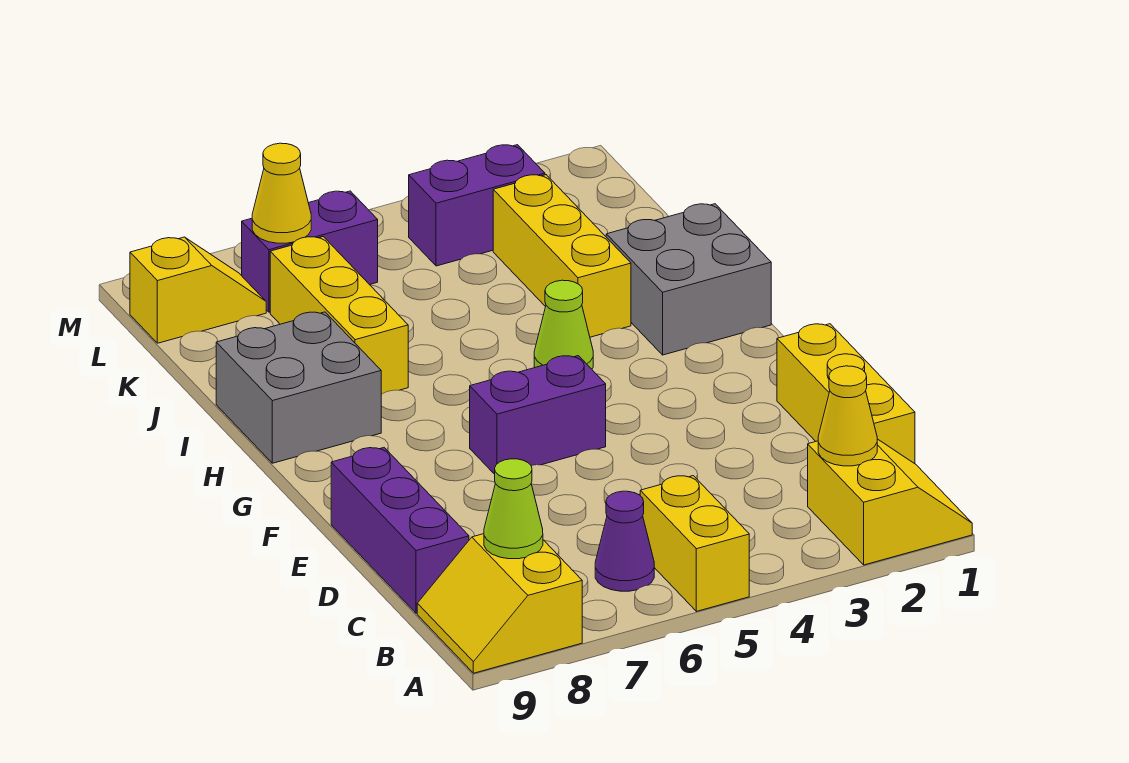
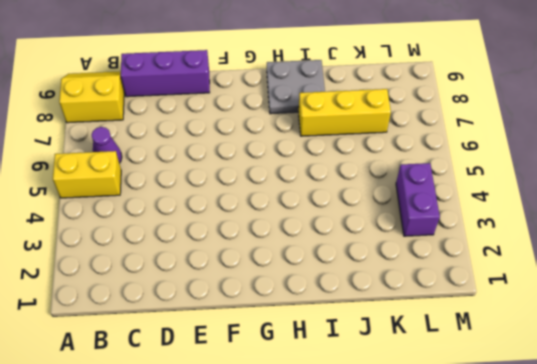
grey plate H8:I9 level 1 -> grey brick H8:I9 level 1
none -> yellow slope A1:B2 level 1 top 2
none -> yellow brick C1:E1 level 1
none -> purple brick F5:F6 level 1

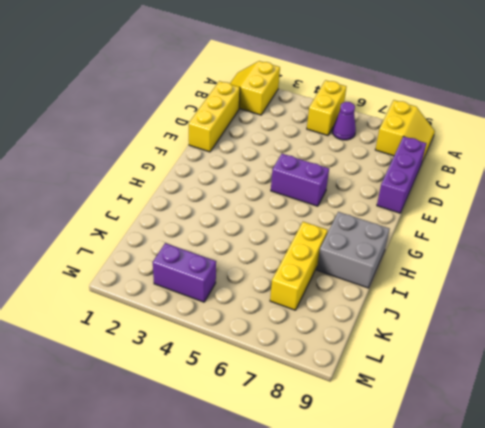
none -> grey brick H1:I2 level 1
none -> lime cone H4 level 1
none -> yellow brick I3:K3 level 1

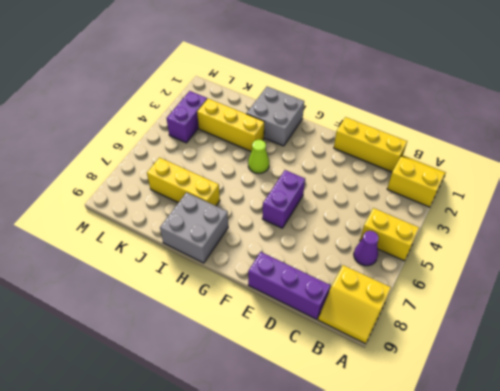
none -> purple brick L6:L7 level 1
none -> yellow slope L8:L9 level 1 top 9
none -> yellow cone B2 level 2

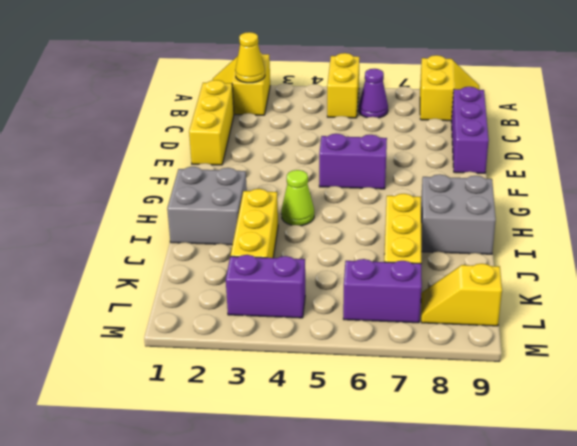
none -> lime cone B8 level 2
none -> yellow cone L7 level 2

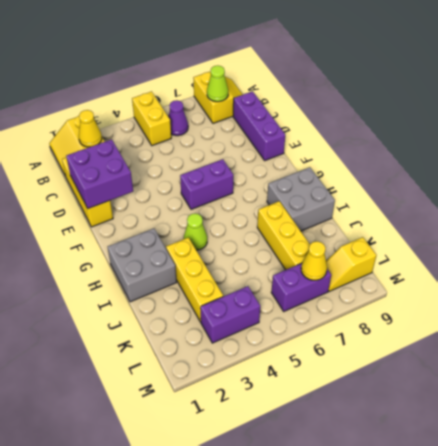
purple brick D1:E2 level 2 -> none

